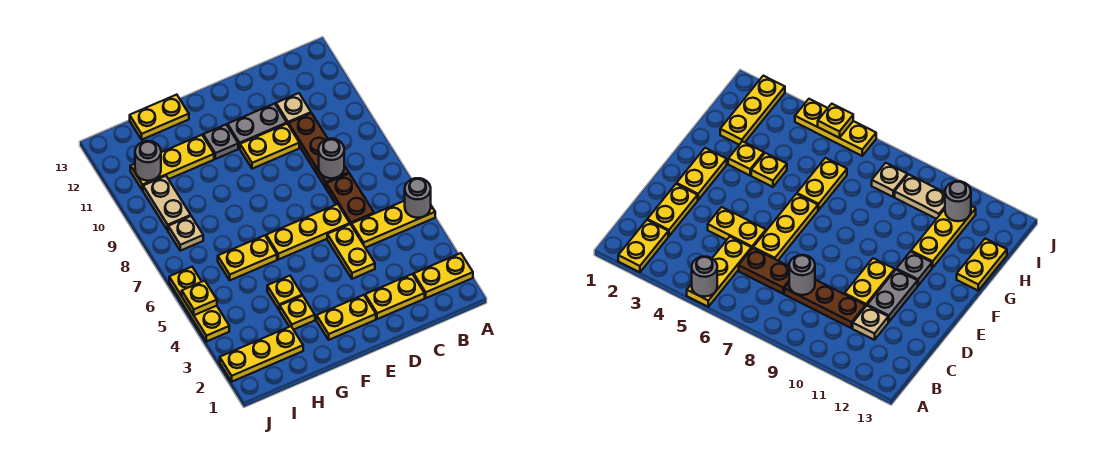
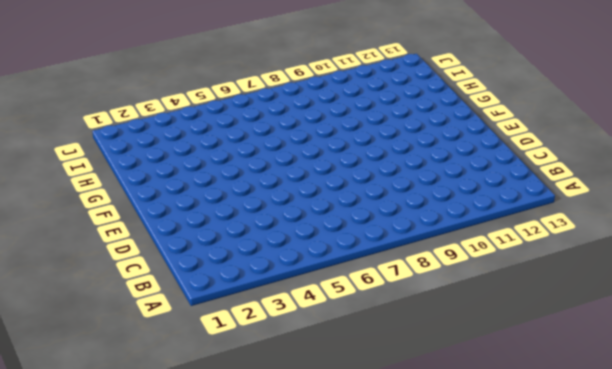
none -> yellow plate A2:B2 level 1
none -> yellow plate A5:C5 level 1
none -> yellow plate C2:D2 level 1

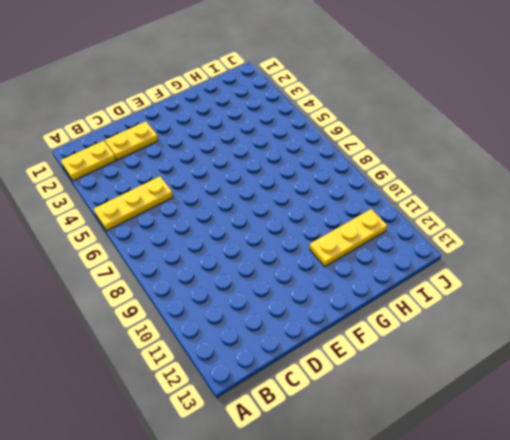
none -> brown plate C6:C7 level 1
none -> brown plate C8:C10 level 1
none -> tan plate C11 level 1

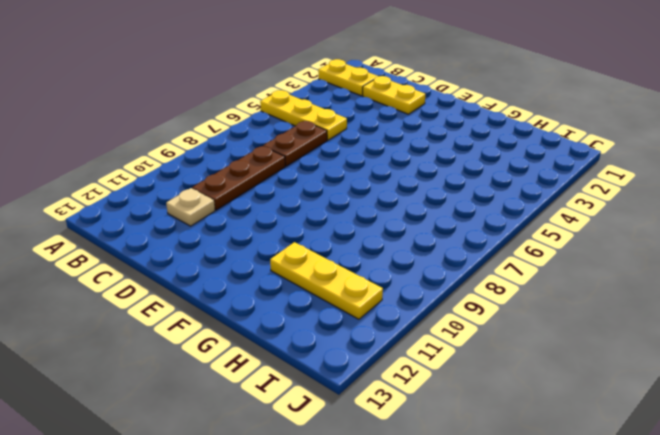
none -> yellow plate D4:D5 level 1
none -> yellow plate D6:F6 level 1
none -> yellow plate D10:E10 level 1

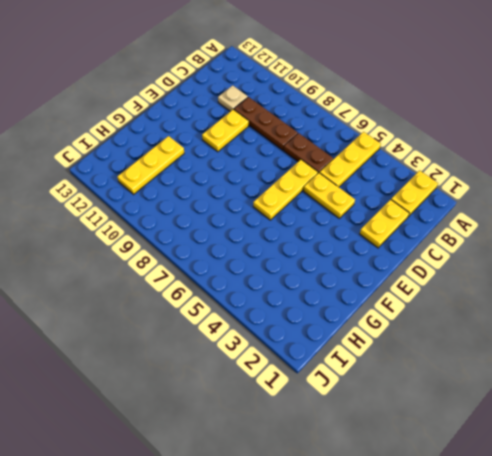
none -> grey plate D11:E11 level 1
none -> yellow plate E2:F2 level 1
none -> grey plate F11 level 1

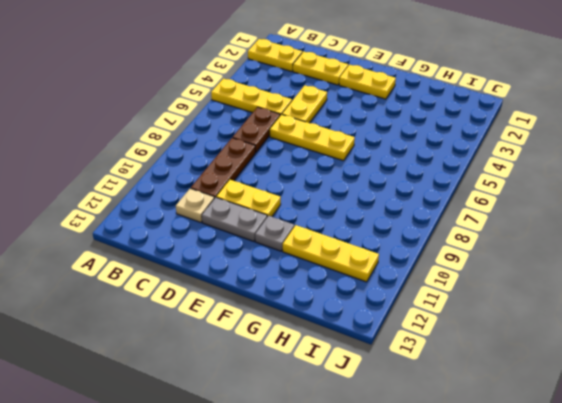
none -> yellow plate G3 level 1
none -> yellow plate G4 level 1
none -> yellow plate G6:H6 level 1

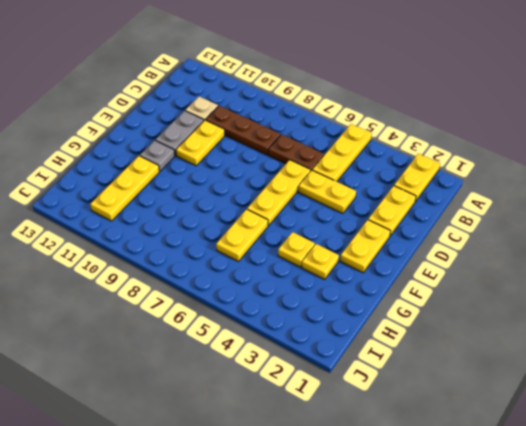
none -> yellow plate G13:H13 level 1
none -> yellow plate H2:J2 level 1
none -> tan plate I8 level 1

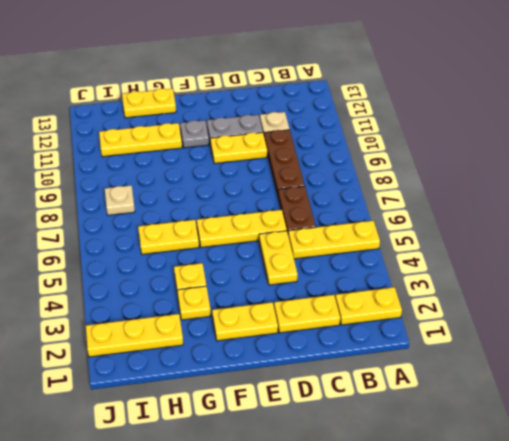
none -> tan plate I9:I10 level 1
none -> yellow plate J4:J6 level 1
none -> grey round brick A5 level 2

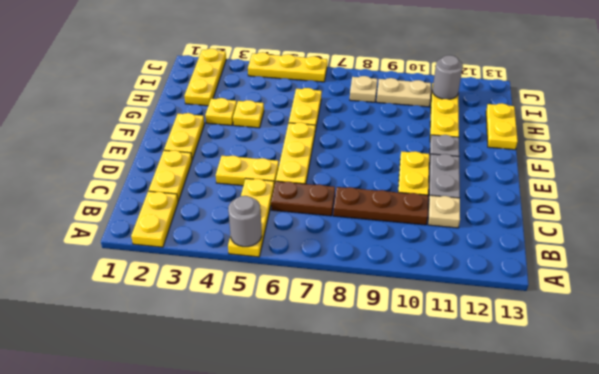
none -> grey round brick C8 level 2
none -> yellow plate J5 level 2

